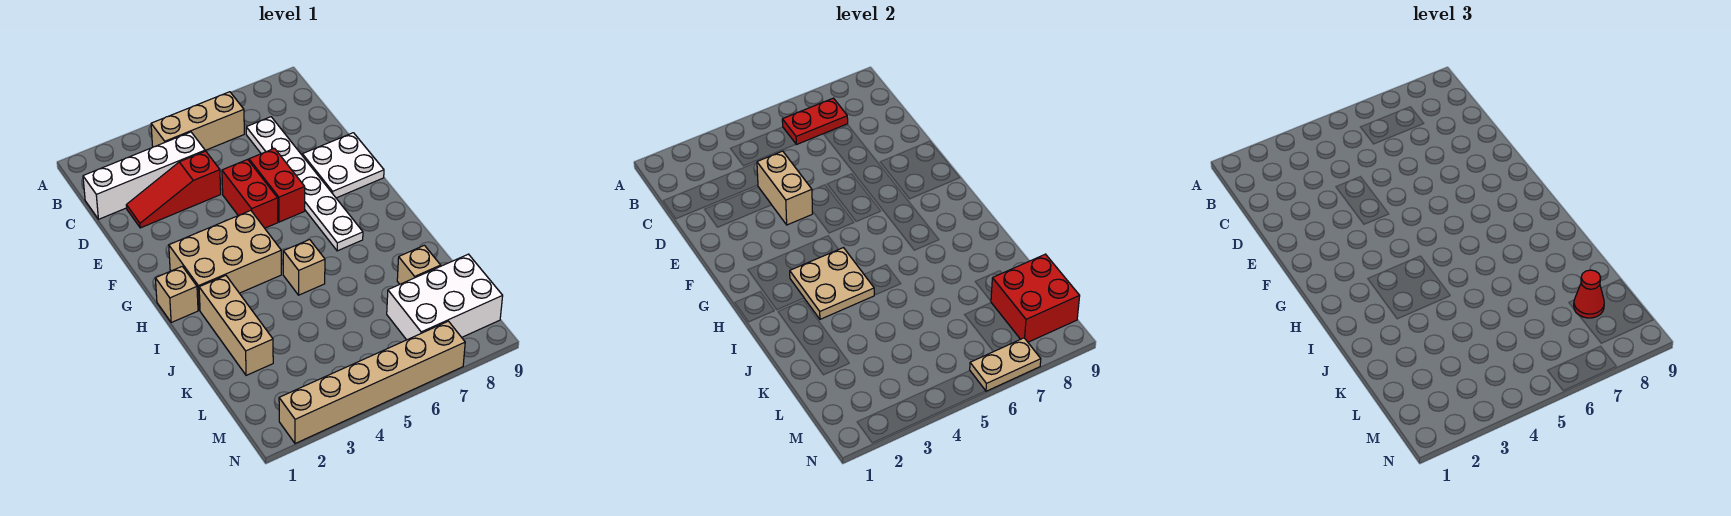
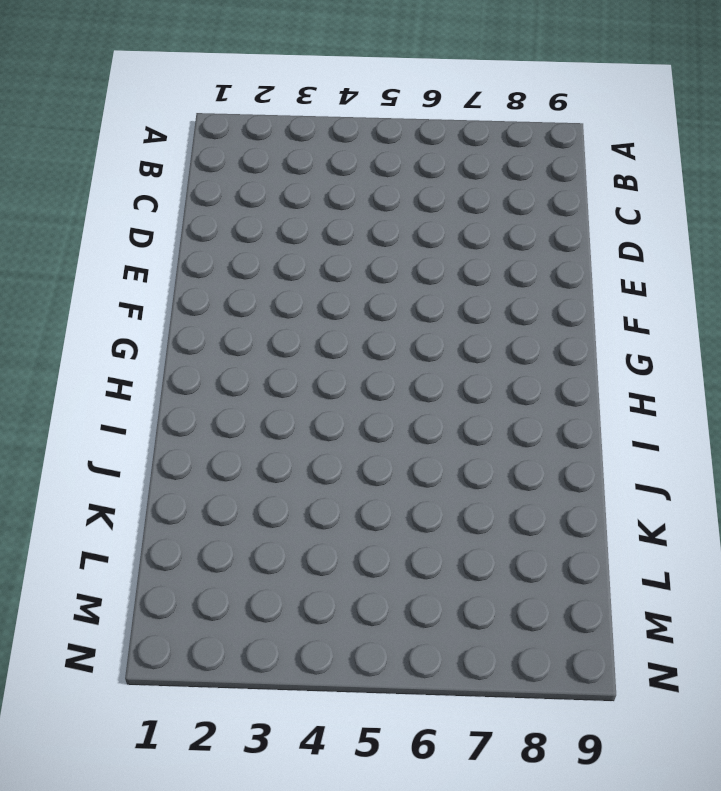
none -> tan brick B4:B6 level 1
none -> white brick C1:C4 level 1
none -> white plate C7:H7 level 1

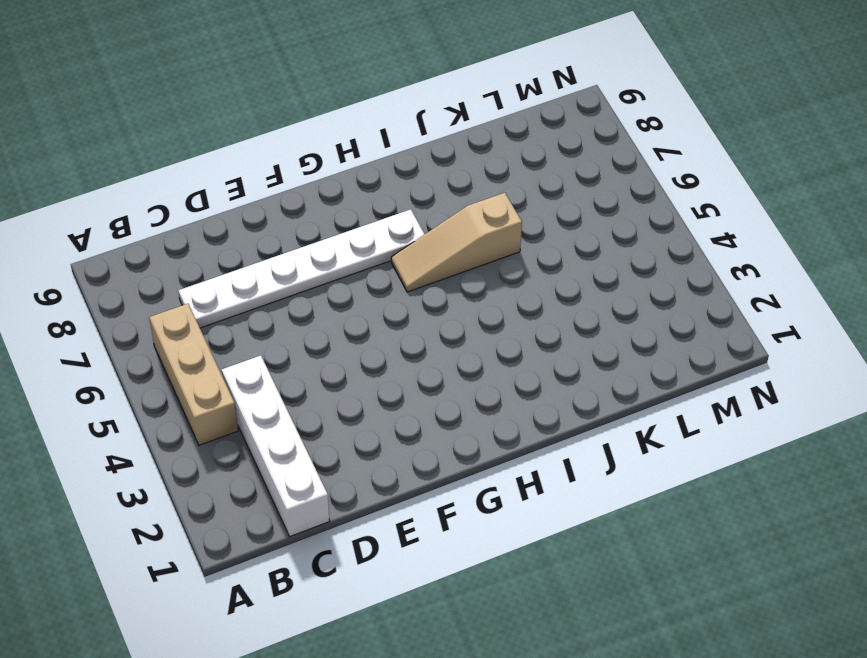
tan slope H6:J6 level 1 top J -> none
none -> red slope D2:D4 level 1 top 4
none -> red brick E5:F5 level 1
none -> red brick E6:F6 level 1

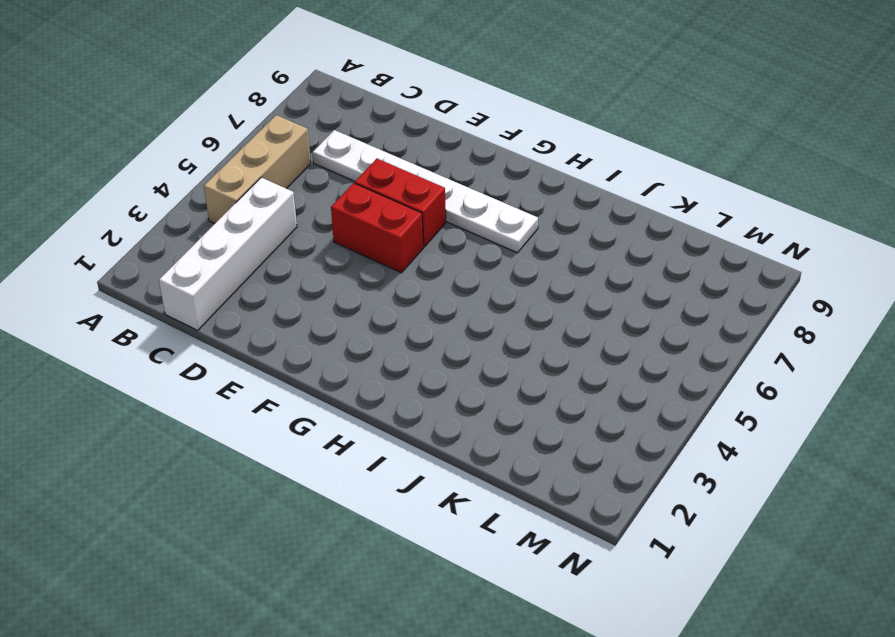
none -> red slope D2:D4 level 1 top 4
none -> white plate E8:F9 level 1
none -> tan brick G2:H4 level 1

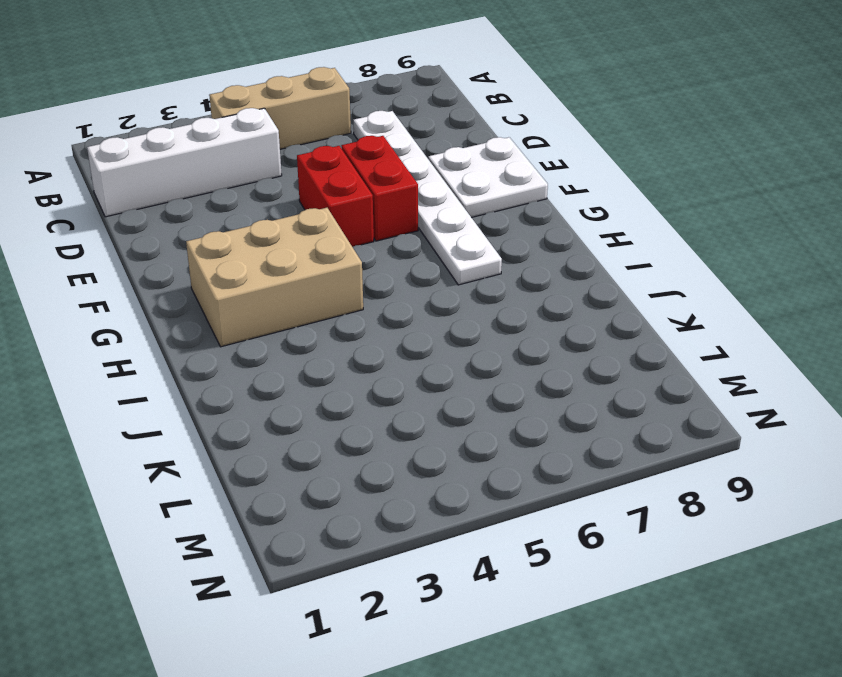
none -> red slope D2:D4 level 1 top 4
none -> tan brick H1 level 1
none -> tan brick I2:K2 level 1

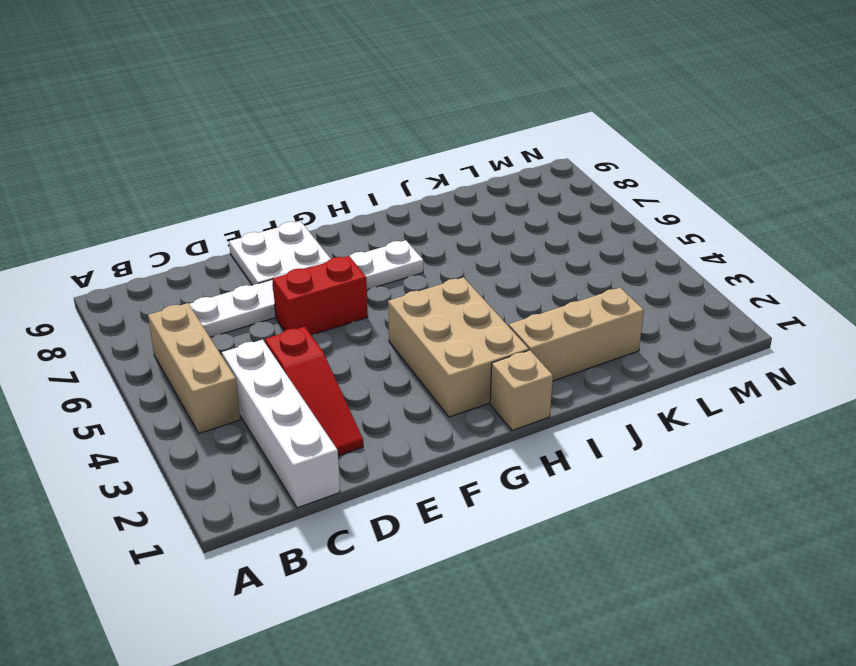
none -> red brick E5:F5 level 1
none -> tan brick I5 level 1
none -> tan brick K8 level 1

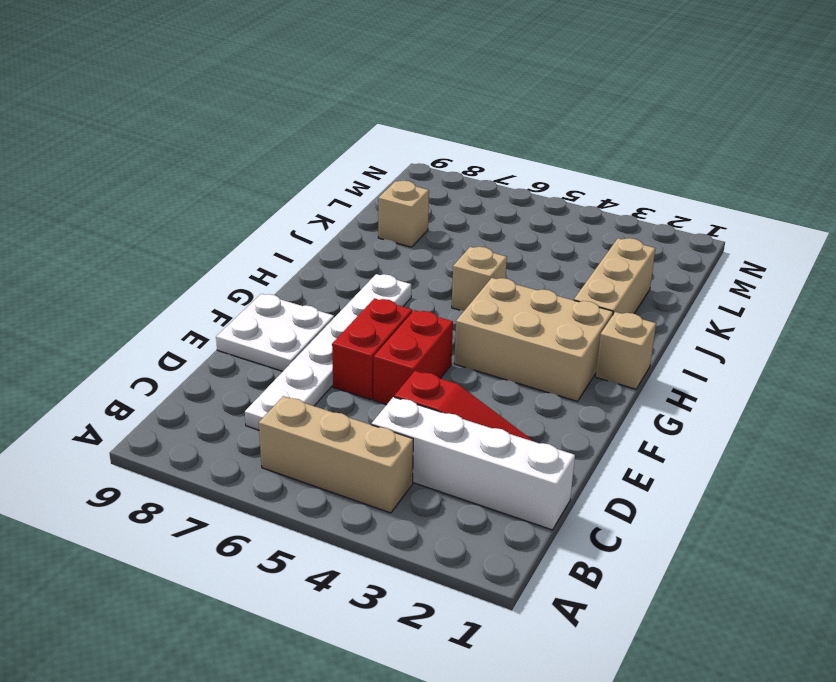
none -> white brick L7:M9 level 1
none -> tan brick N2:N7 level 1
none -> red plate B6:B7 level 2

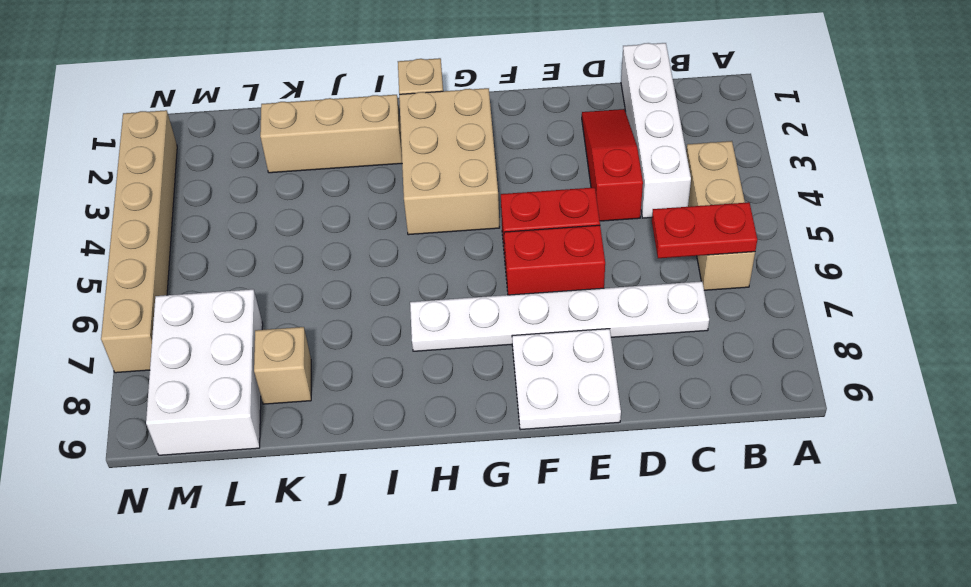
red plate B6:C6 level 2 -> red plate B6:B7 level 2
none -> tan brick I5 level 1
none -> tan brick D4:E4 level 2
none -> tan plate H3:I4 level 2

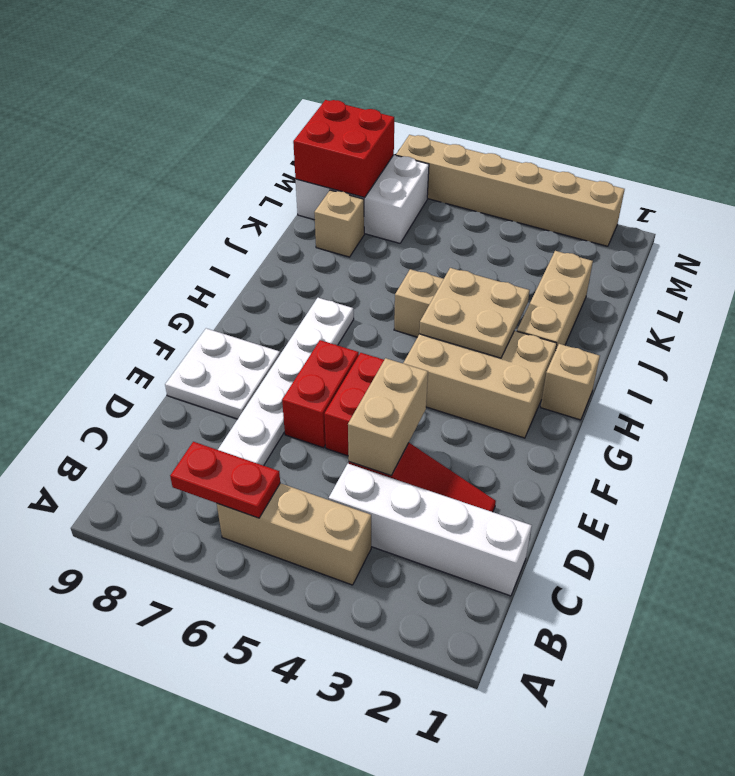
none -> tan plate N6:N7 level 2
none -> red cone L8 level 3

